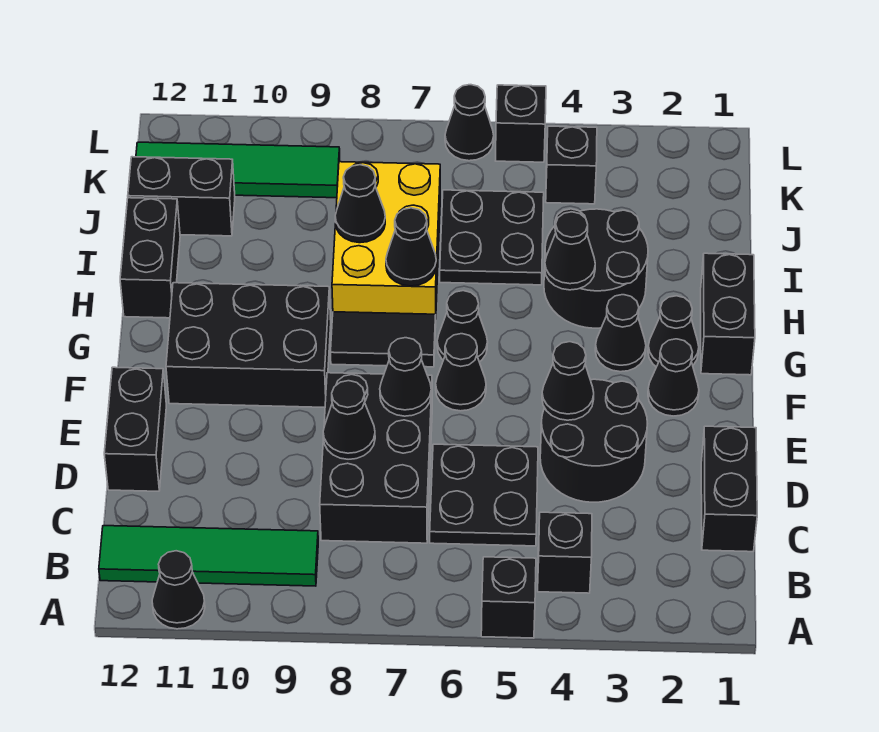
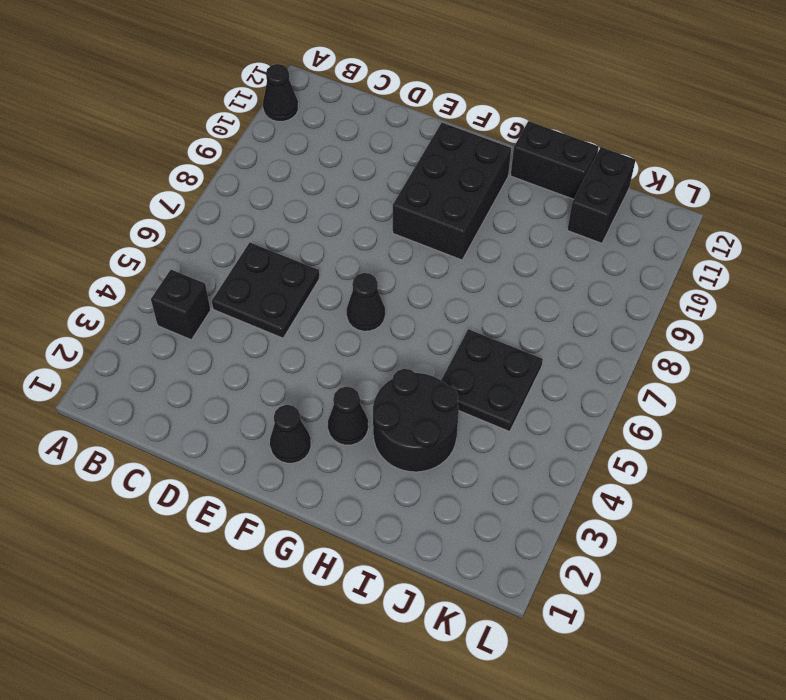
none -> black brick A5 level 1
none -> green tile B9:B12 level 1
none -> black brick C1:D1 level 1
none -> black brick C7:E8 level 1

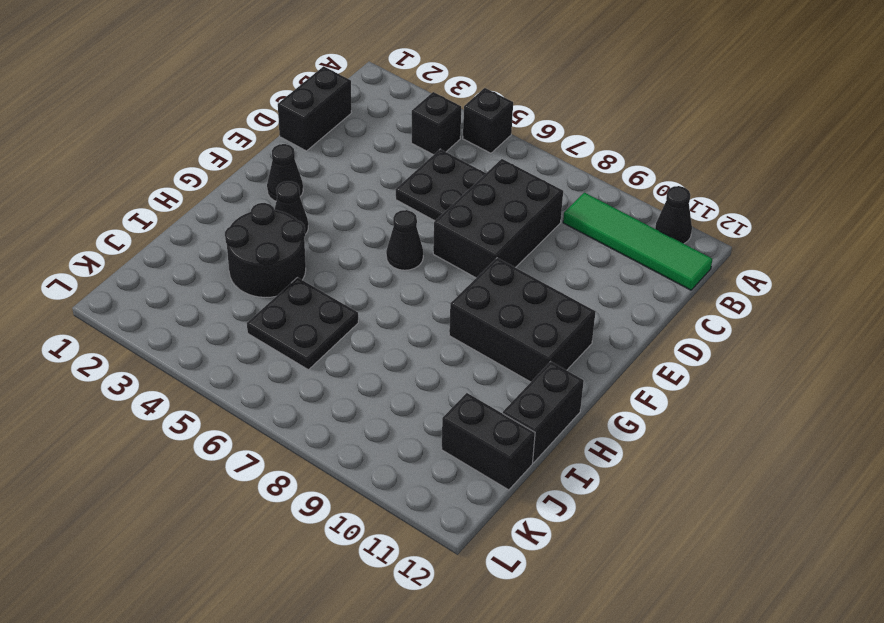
none -> black round brick D3:E4 level 1
none -> black brick D12:E12 level 1
none -> black brick G1:H1 level 1
none -> black cone G2 level 1

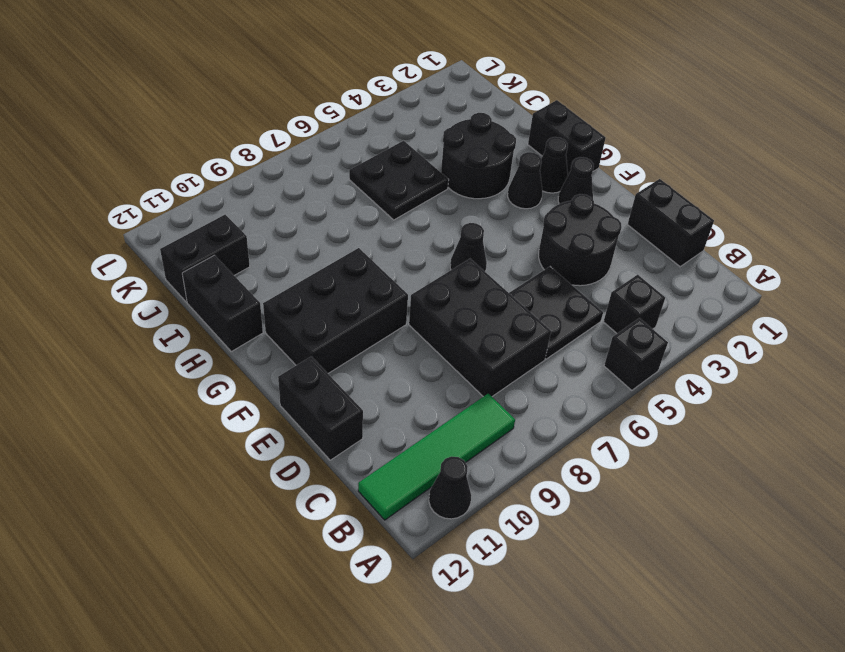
none -> black cone G6 level 1
none -> black tile G7:G8 level 1
none -> yellow brick H7:J8 level 1
none -> black brick K4 level 1

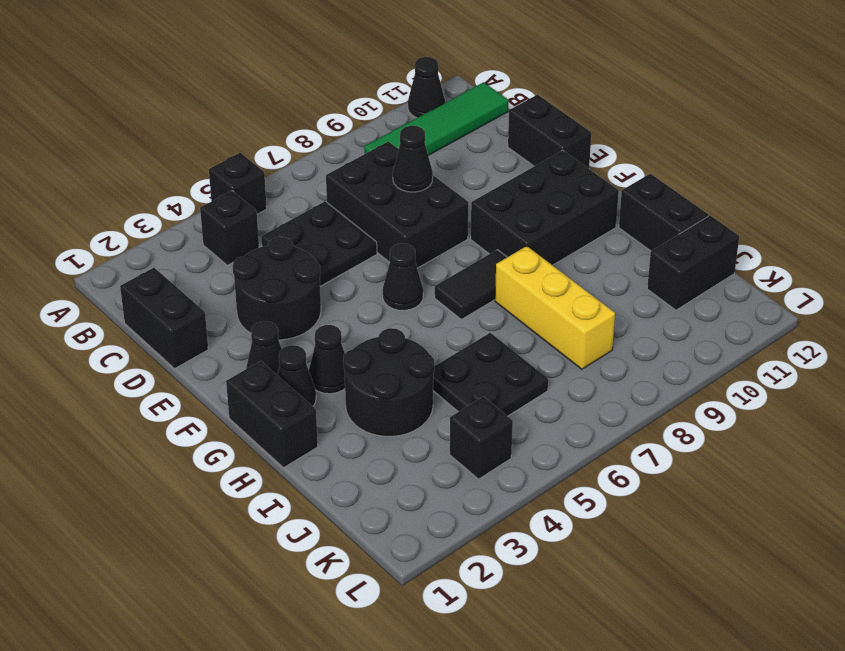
yellow brick H8:J8 level 1 -> yellow brick H7:J8 level 1
none -> black cone G6 level 1
none -> green tile K9:K12 level 1
none -> black brick L5 level 1
none -> black cone L6 level 1

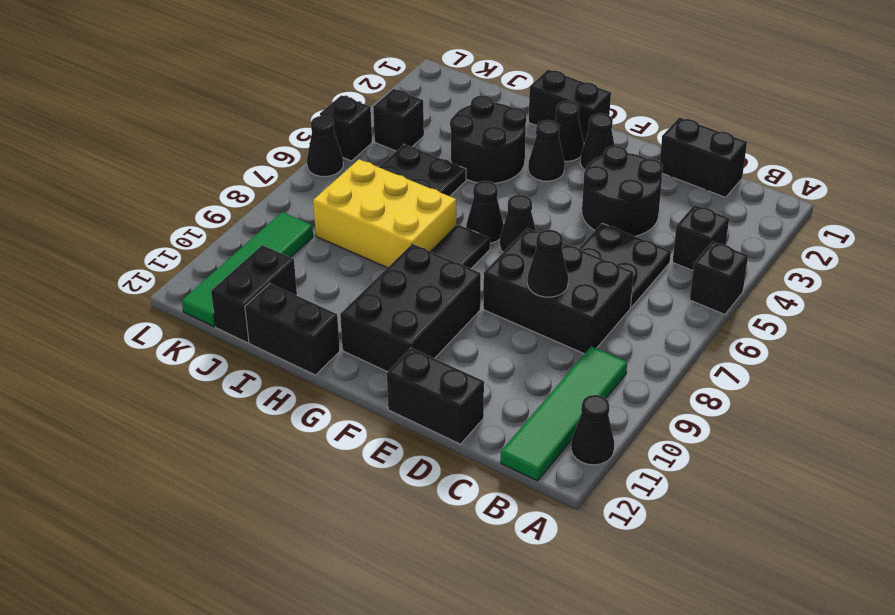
none -> black cone E4 level 2
none -> black cone E7 level 2
none -> black cone H4 level 2
none -> black cone H7 level 2

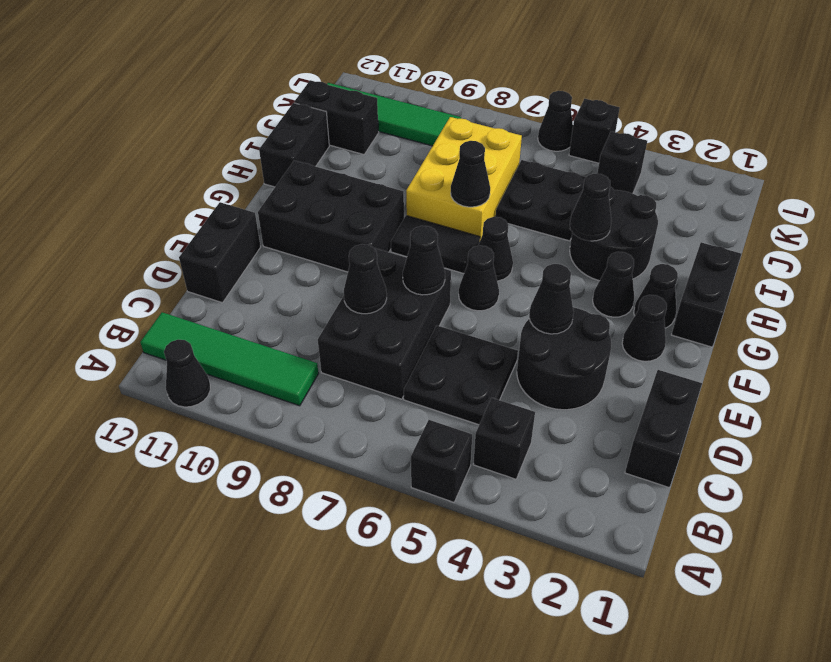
none -> black cone I8 level 2

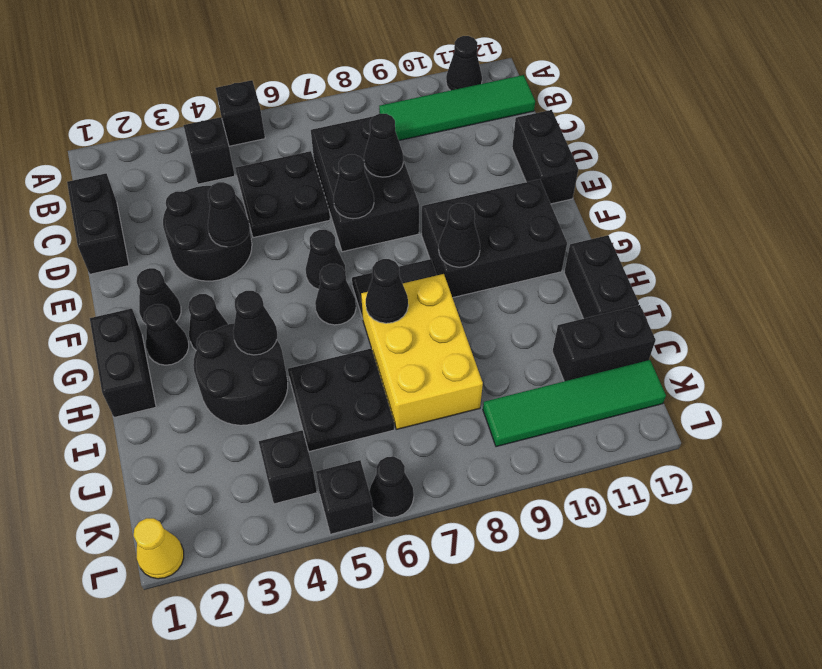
black cone G9 level 2 -> black cone I8 level 2
yellow cone L1 level 1 -> none

